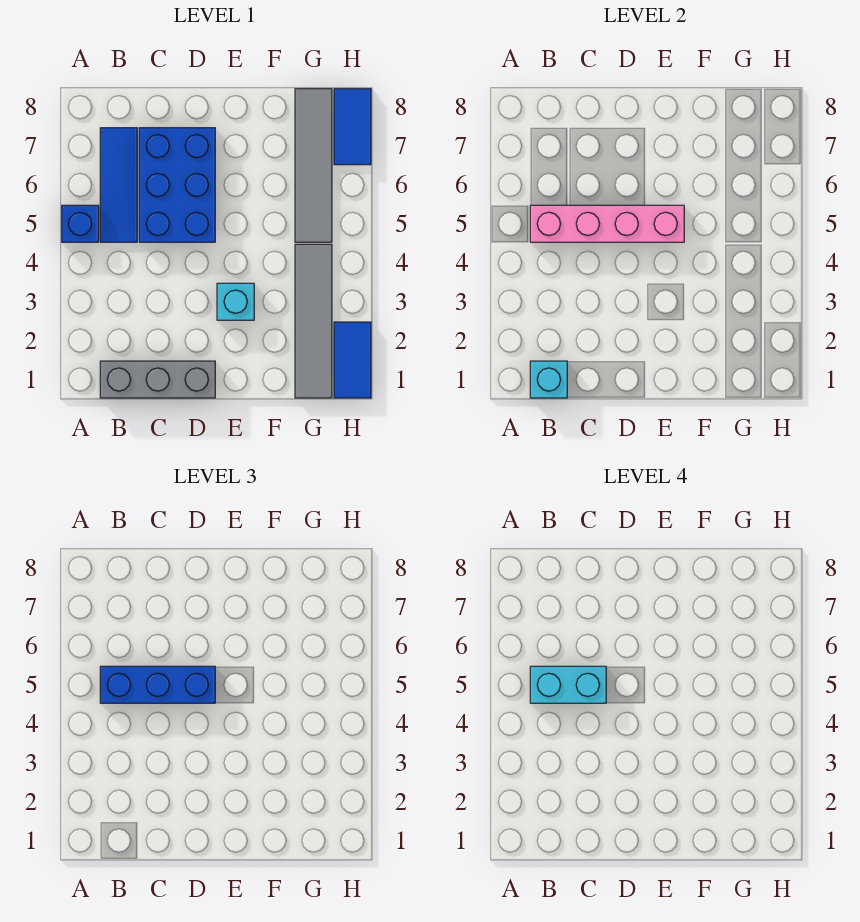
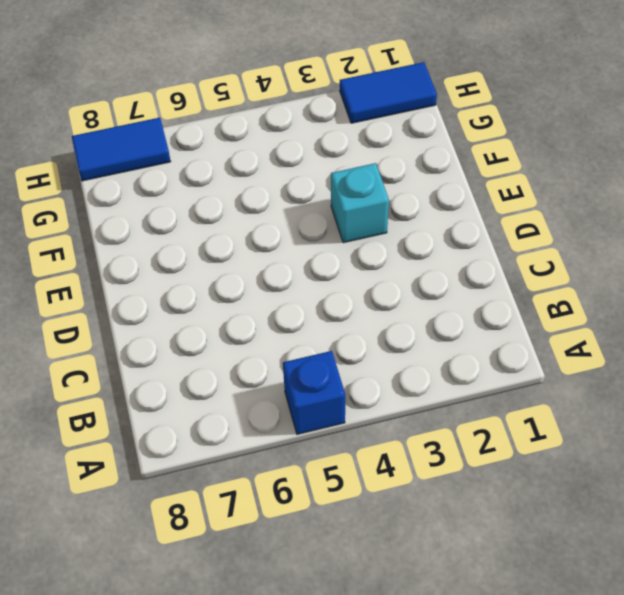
none -> grey brick B1:D1 level 1
none -> blue tile B5:B7 level 1
none -> blue brick C5:D7 level 1

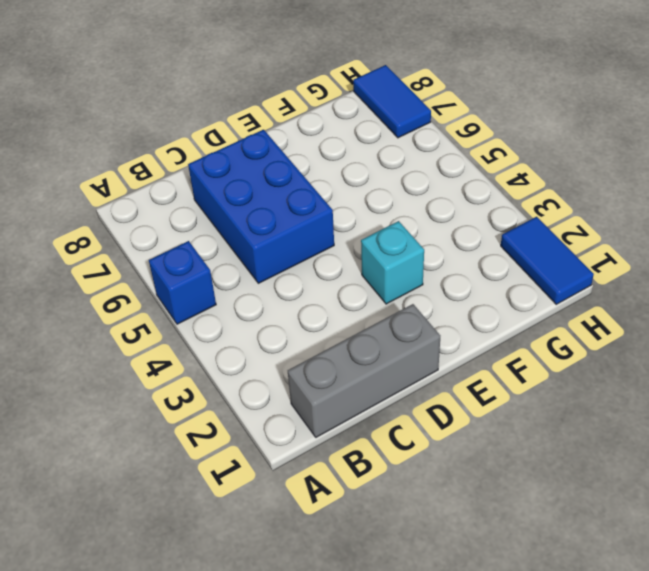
none -> blue tile B5:B7 level 1
none -> grey tile G1:G4 level 1
none -> grey tile G5:G8 level 1

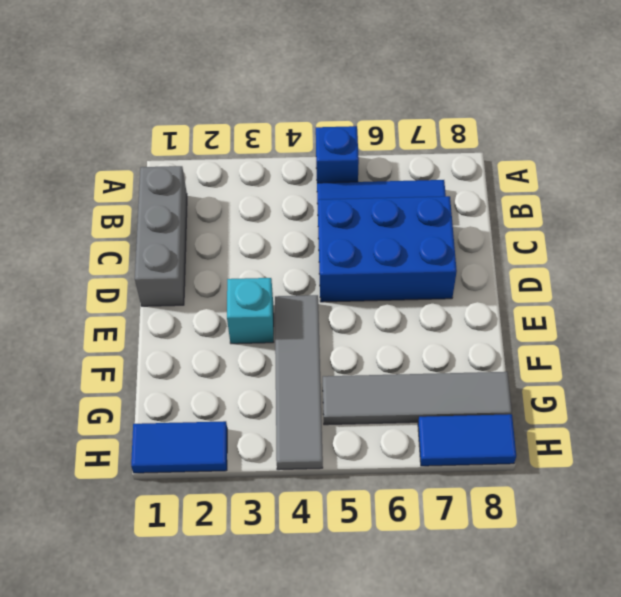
grey tile E4:H4 level 1 -> grey tile G1:G4 level 1
none -> cyan brick B1 level 2
none -> pink brick B5:E5 level 2
none -> blue brick B5:D5 level 3

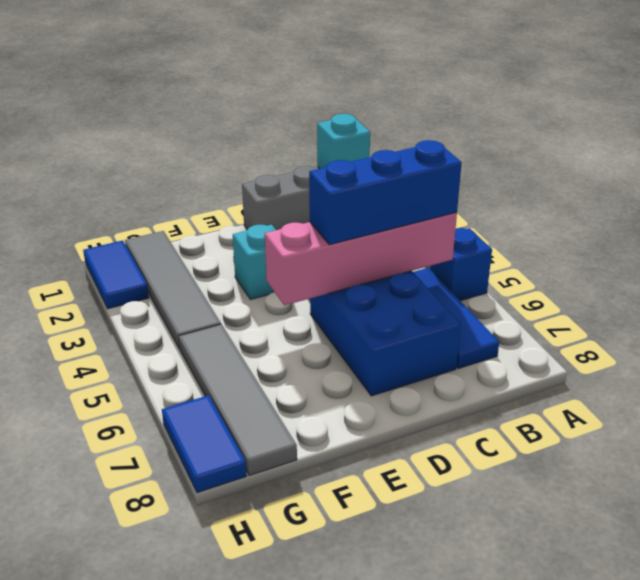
none -> cyan brick B5:C5 level 4

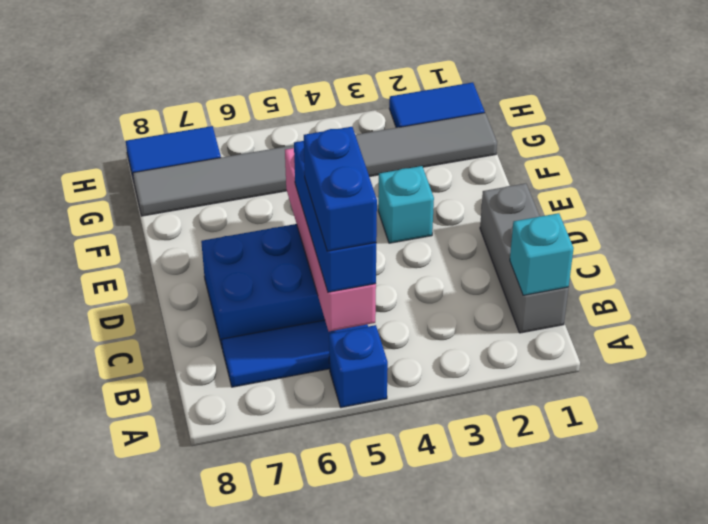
blue brick B5:C5 level 4 -> cyan brick B5:C5 level 4

